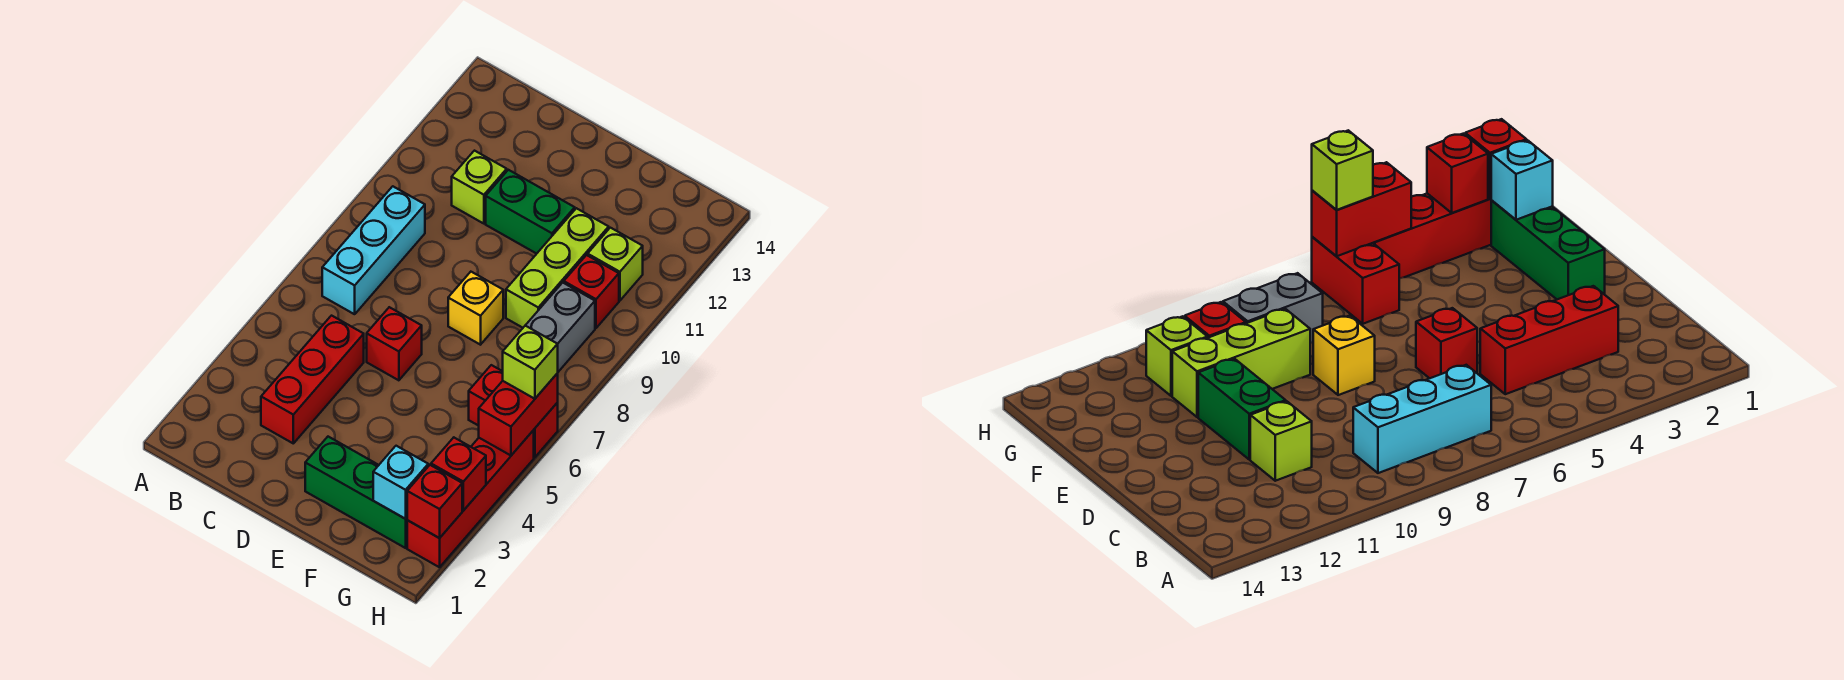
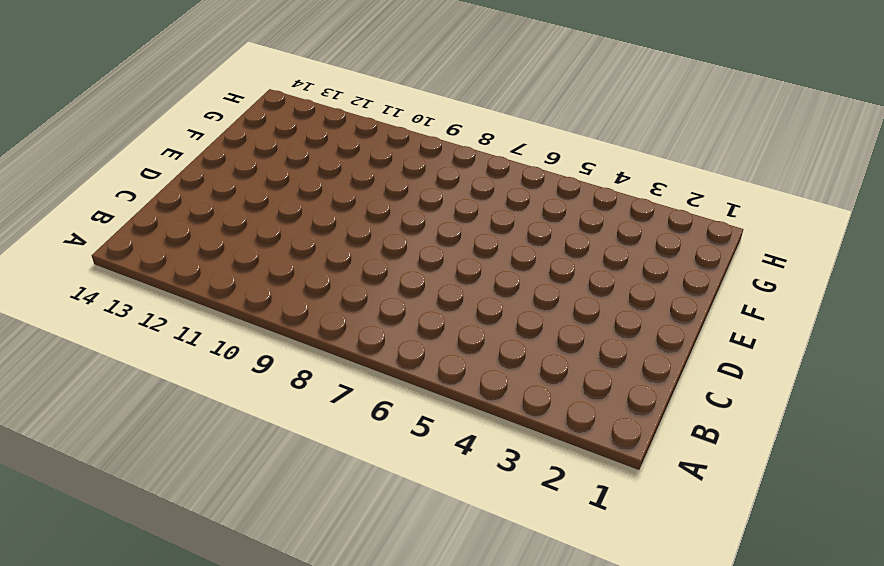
none -> cyan brick B7:B9 level 1
none -> red brick C3:C5 level 1
none -> lime brick C11 level 1

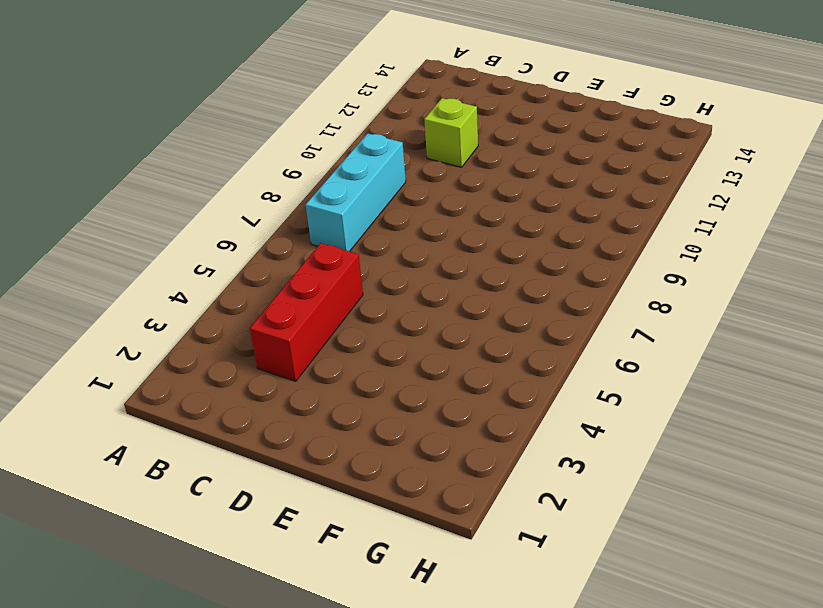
none -> red brick D6 level 1
none -> green brick D11:E11 level 1
none -> green brick E2:G2 level 1

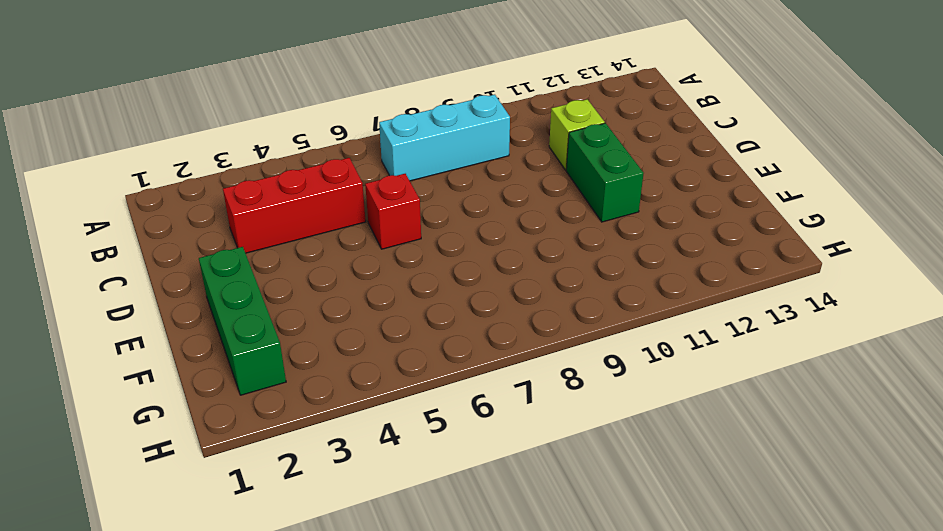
none -> yellow brick E8 level 1
none -> lime brick F9:F11 level 1
none -> red brick G6:H6 level 1

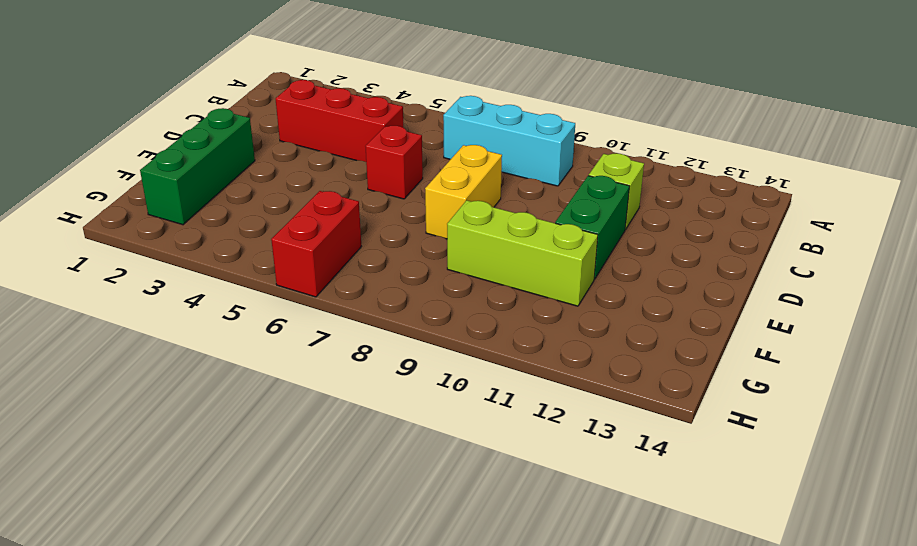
yellow brick D8:E8 level 1 -> yellow brick E8 level 1
none -> grey brick G8:G9 level 1
none -> red brick G10 level 1
none -> lime brick G11 level 1

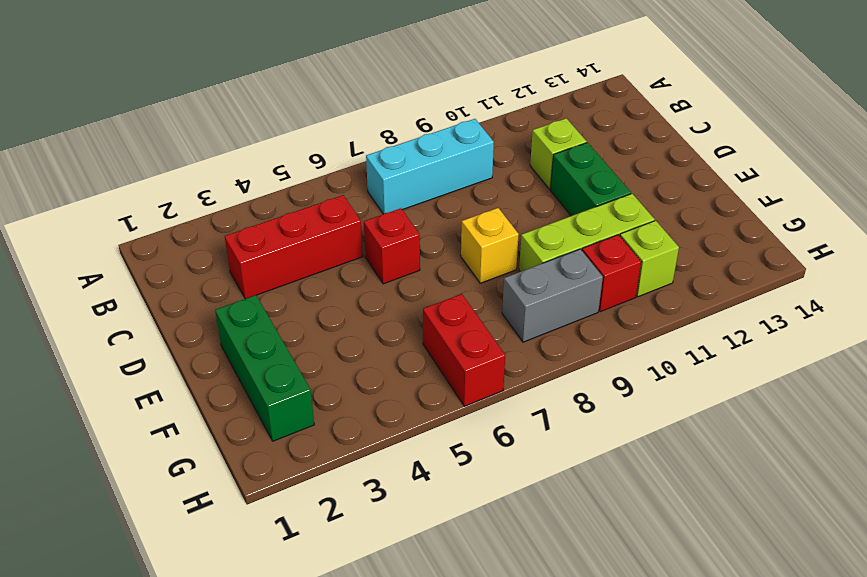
none -> red brick H2:H5 level 1
none -> cyan brick G2 level 2
none -> red brick H2 level 2

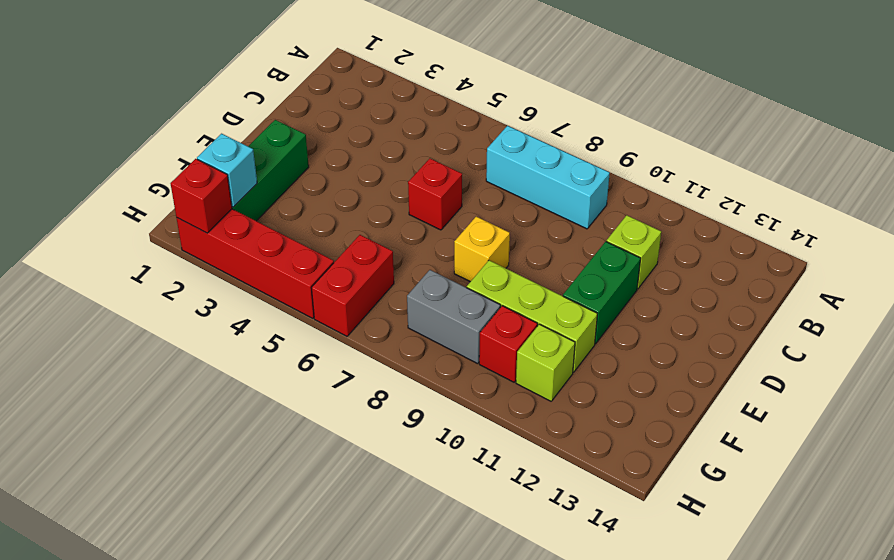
none -> red brick C3:C5 level 1
none -> red brick H3 level 2
none -> red brick H5:H6 level 2

